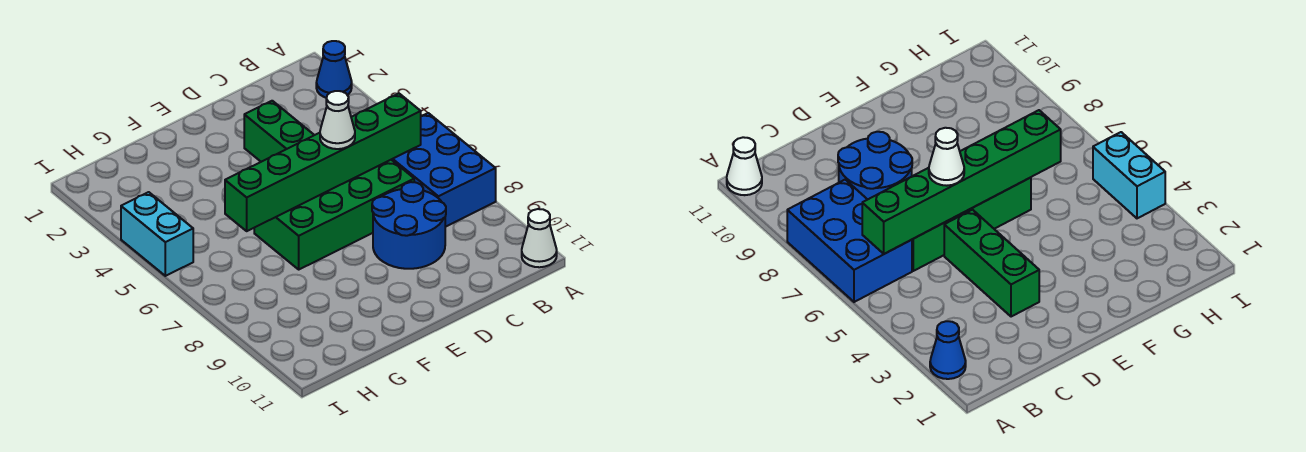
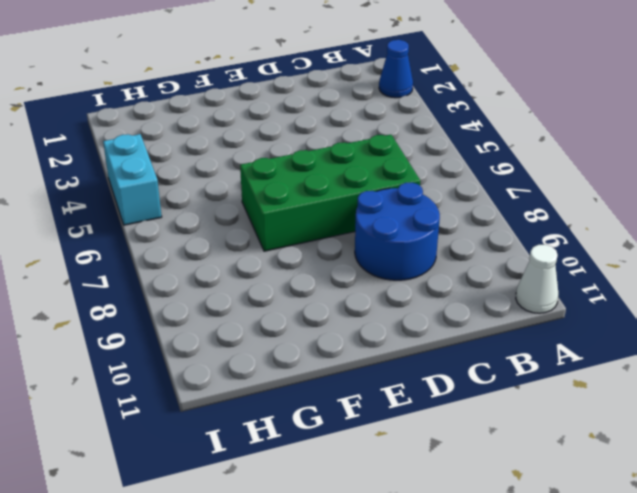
none -> blue brick A6:B8 level 1
none -> green brick D3:D5 level 1

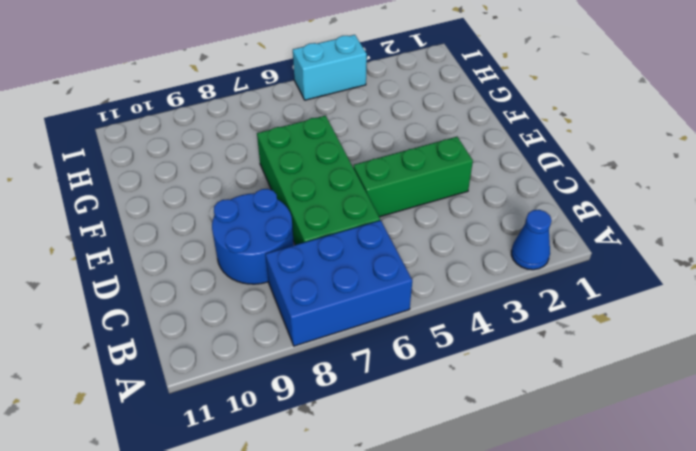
none -> white cone A11 level 1
none -> green brick B6:G6 level 2

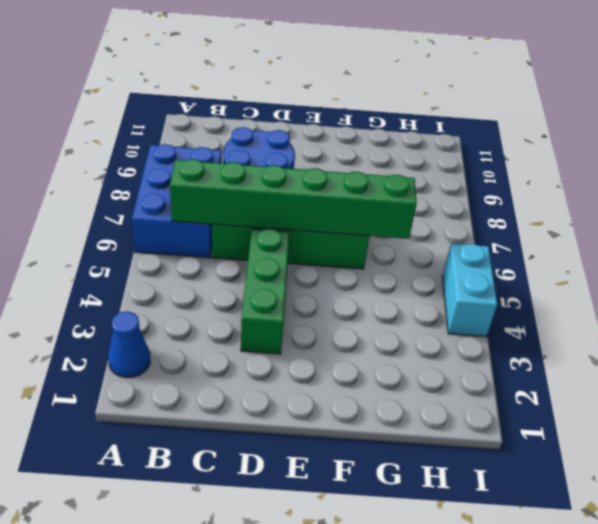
none -> white cone A11 level 1
none -> white cone D6 level 3

